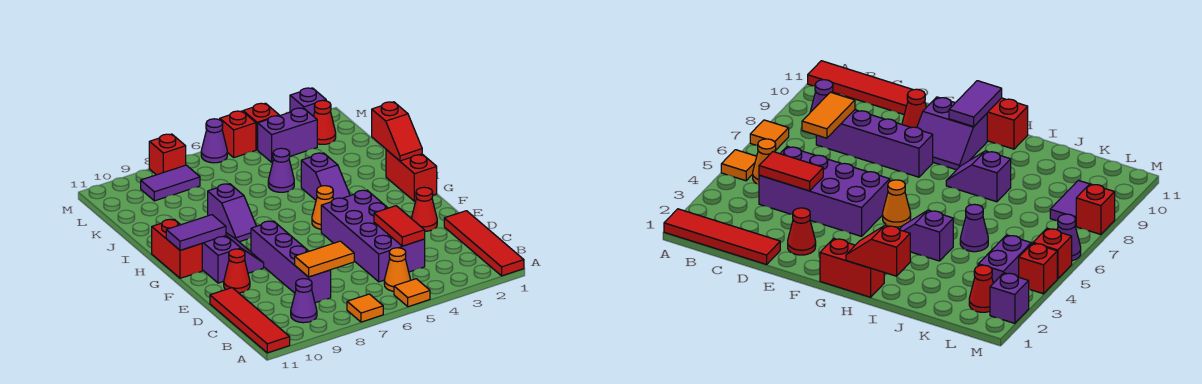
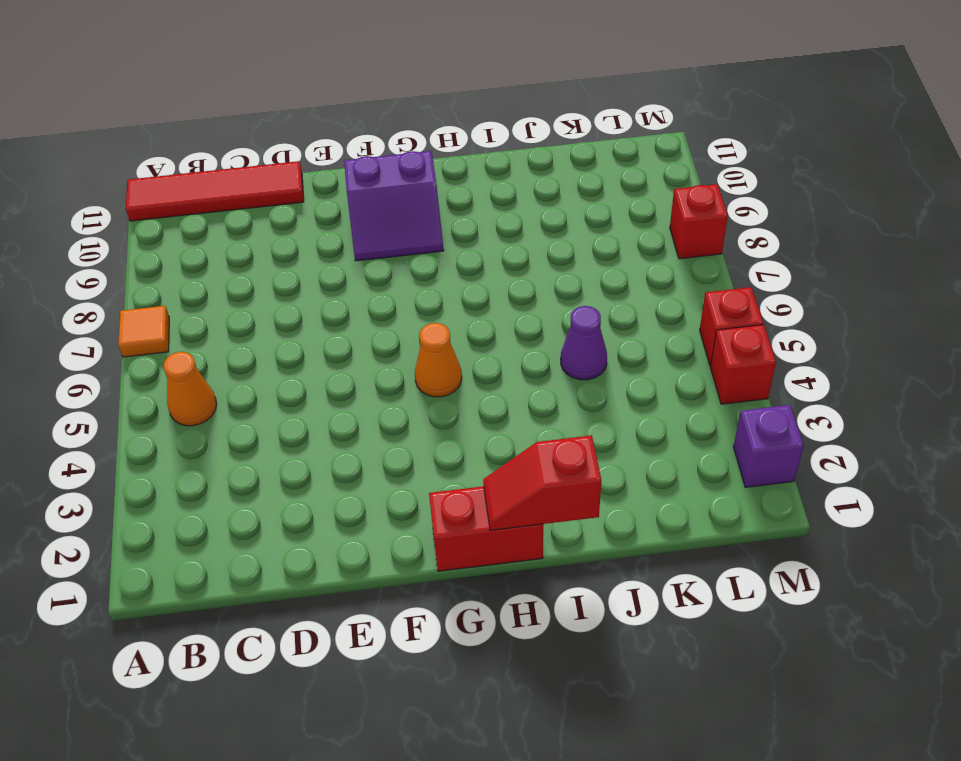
none -> red tile A1:D1 level 1
none -> orange tile A5 level 1
none -> purple cone B9 level 1

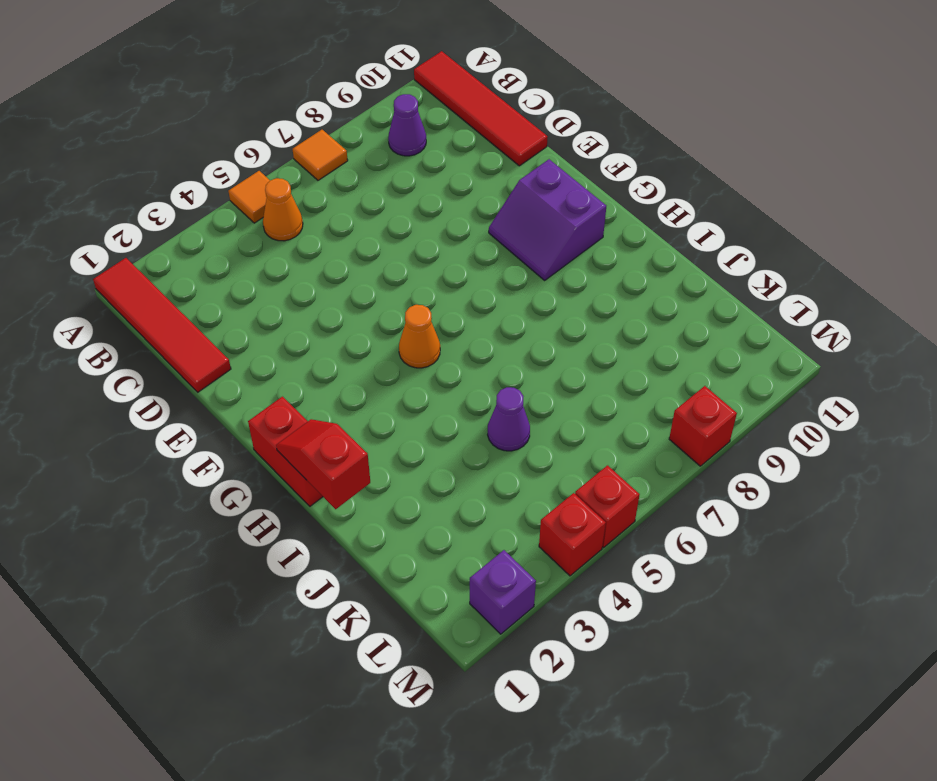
none -> purple brick C4:F5 level 1
none -> purple brick C8:F8 level 1
none -> red cone E2 level 1

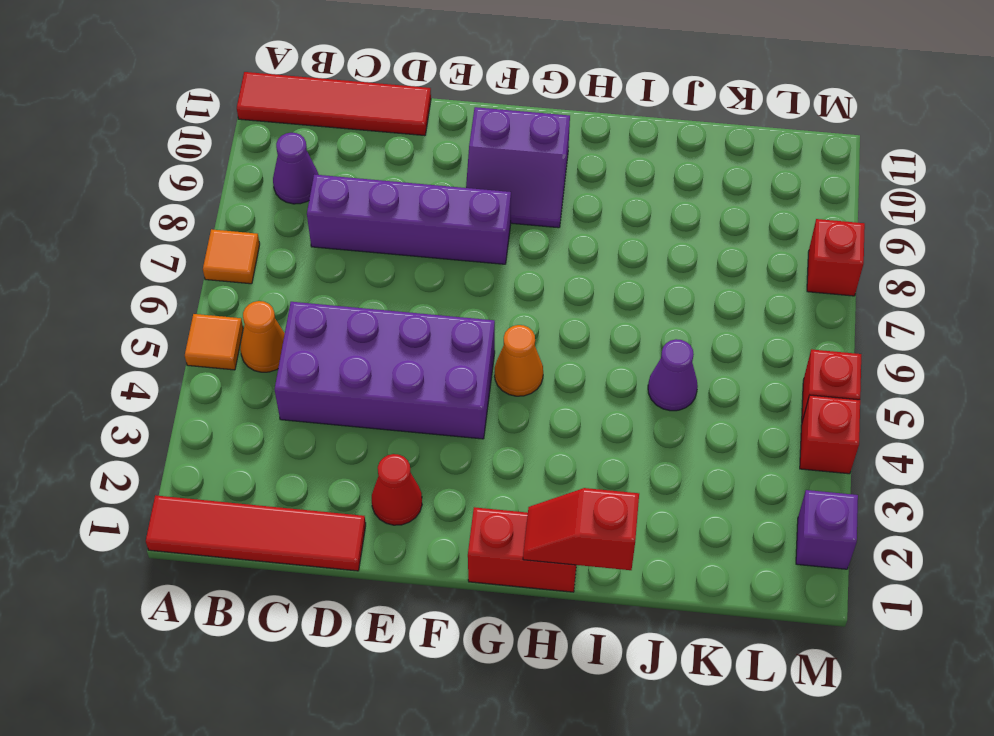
none -> red cone E10 level 1
none -> red brick G11:H11 level 1
none -> purple slope H4:I4 level 1 top I

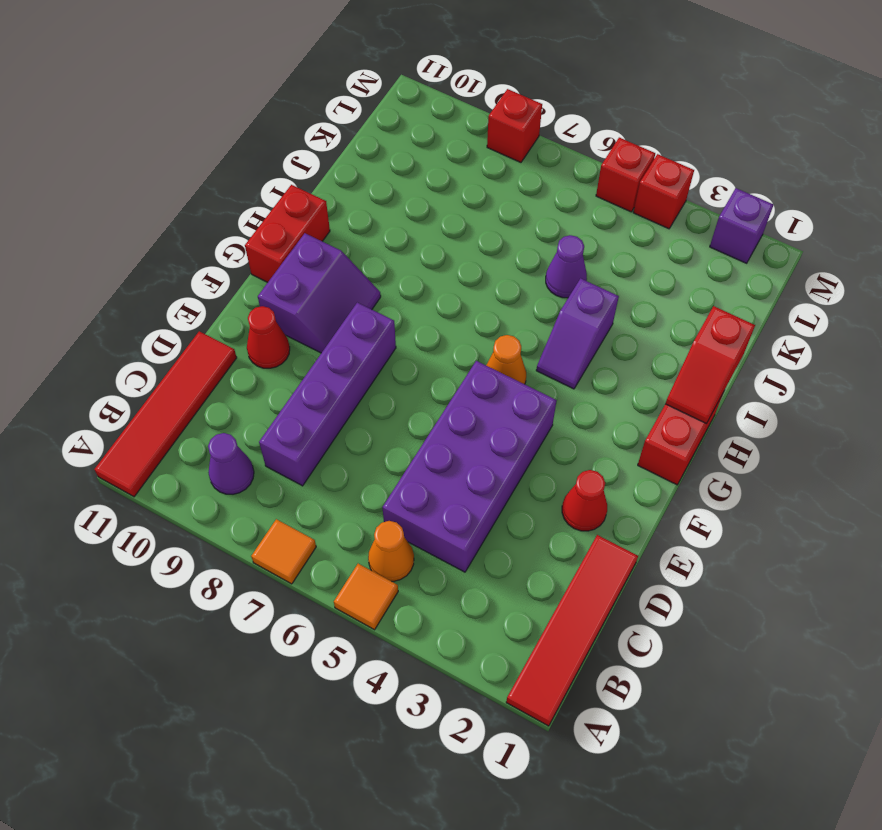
none -> purple slope H8:I8 level 1 top I
none -> red cone L2 level 1
none -> purple brick L3:L4 level 1

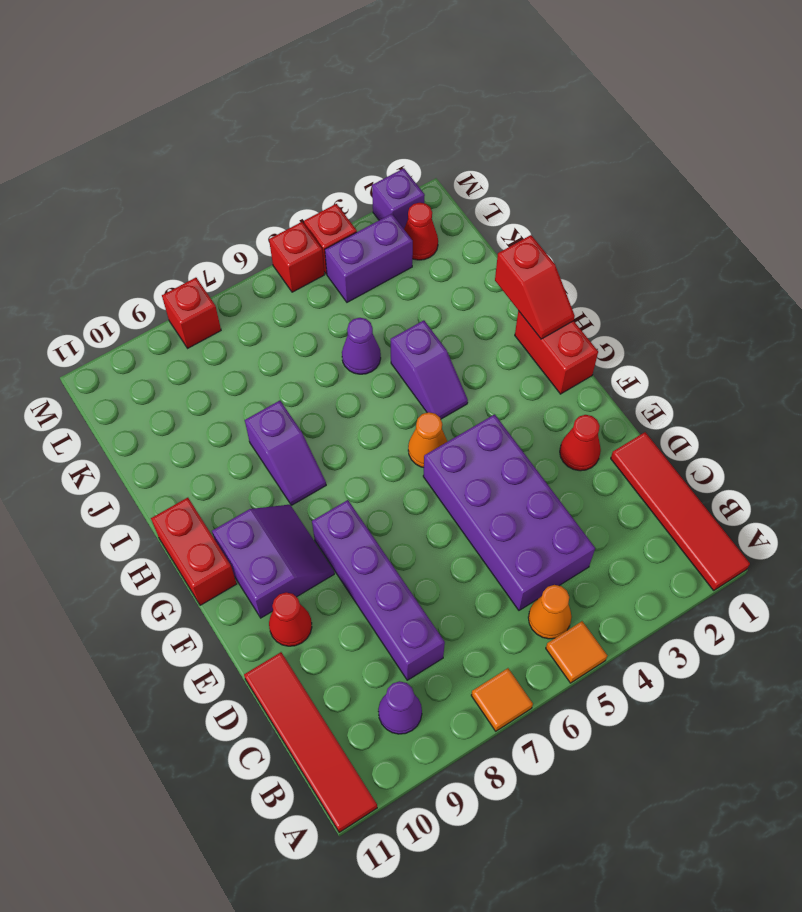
none -> purple tile L8:L9 level 1
none -> purple cone M6 level 1
none -> red tile C4:D4 level 2

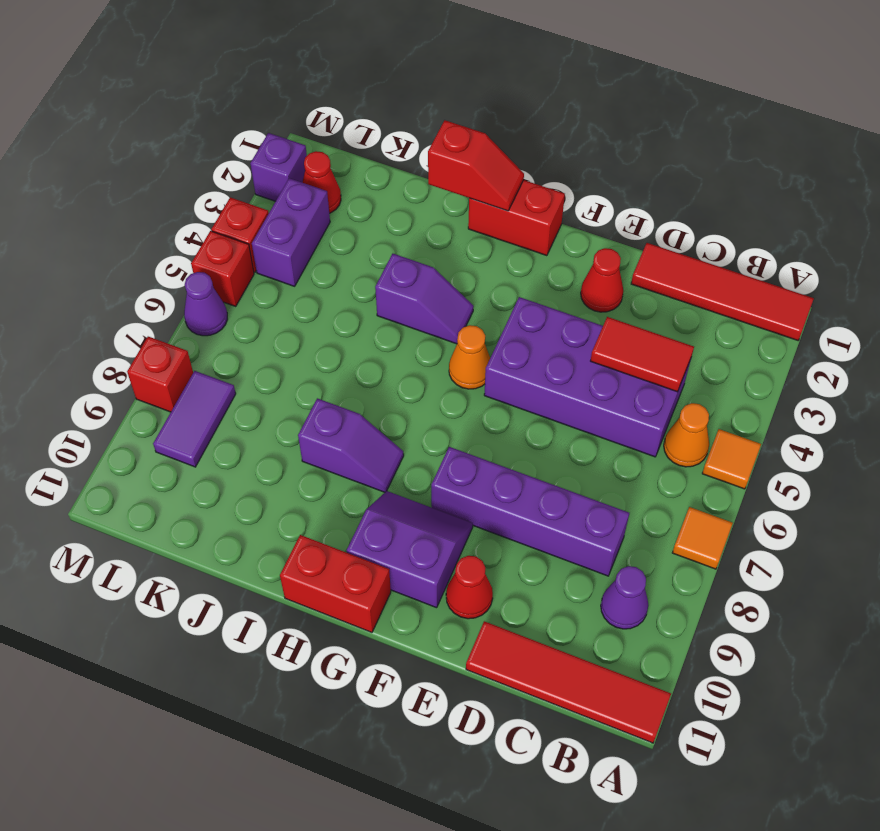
none -> purple cone J5 level 1
none -> orange tile C7:C8 level 2
none -> purple tile G10:G11 level 2

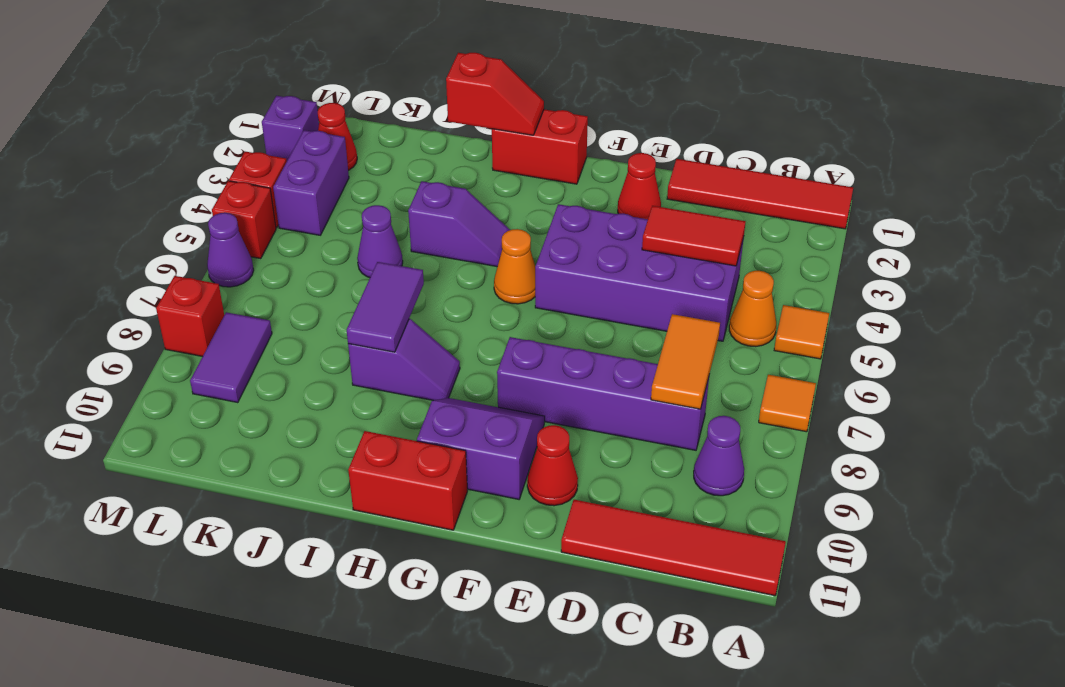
purple tile I7:I8 level 2 -> purple tile G10:G11 level 2

